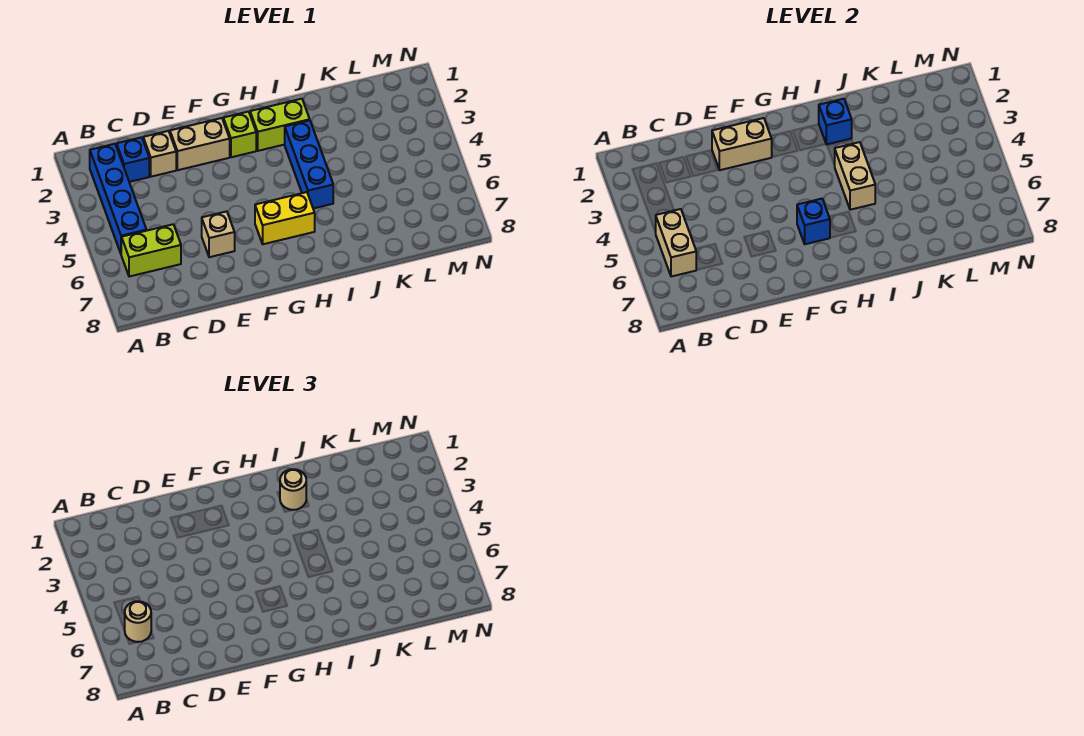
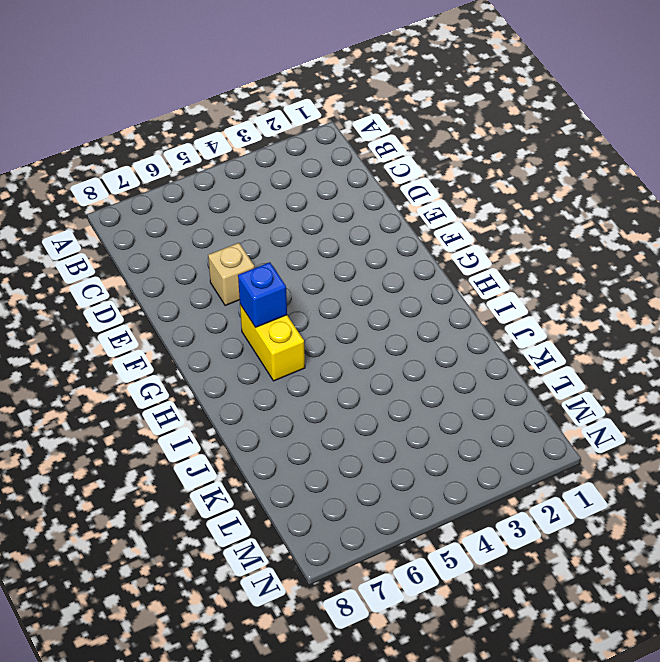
none -> blue brick B2:B5 level 1
none -> lime brick B6:C6 level 1
none -> blue brick C2 level 1

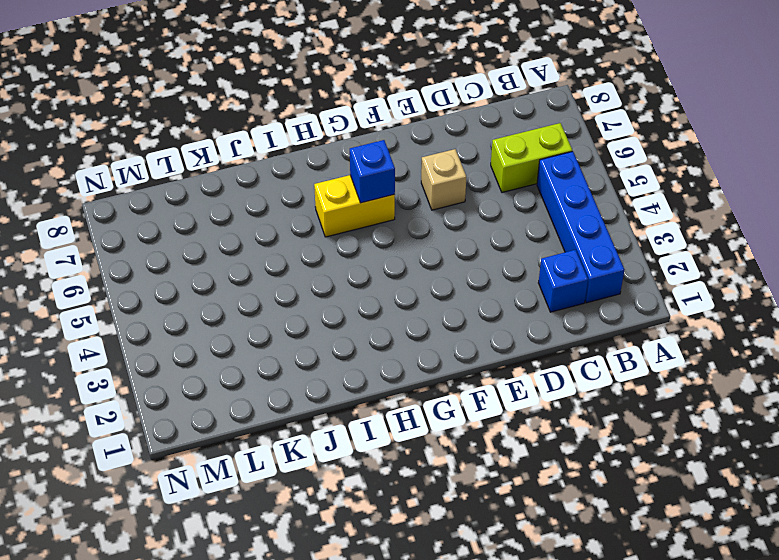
none -> tan brick D2 level 1
none -> tan brick E2:F2 level 1
none -> lime brick G2 level 1

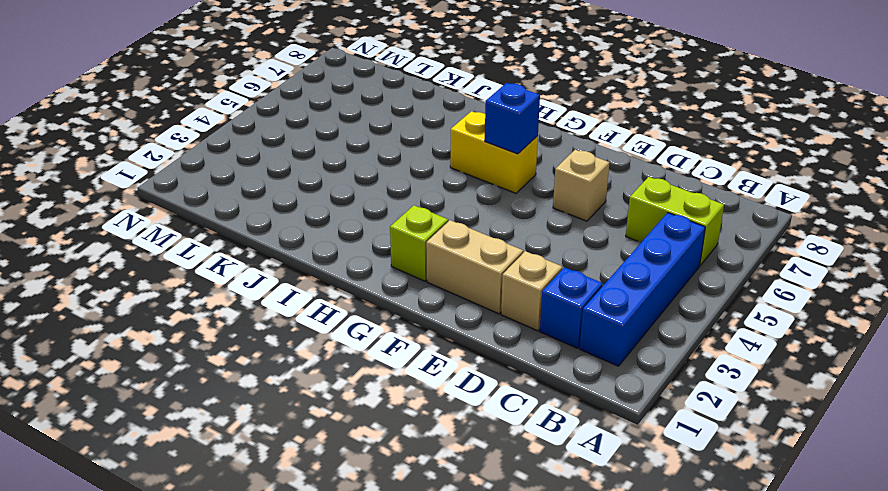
none -> lime brick H2:I2 level 1
none -> blue brick I3:I5 level 1
none -> tan brick B5:B6 level 2

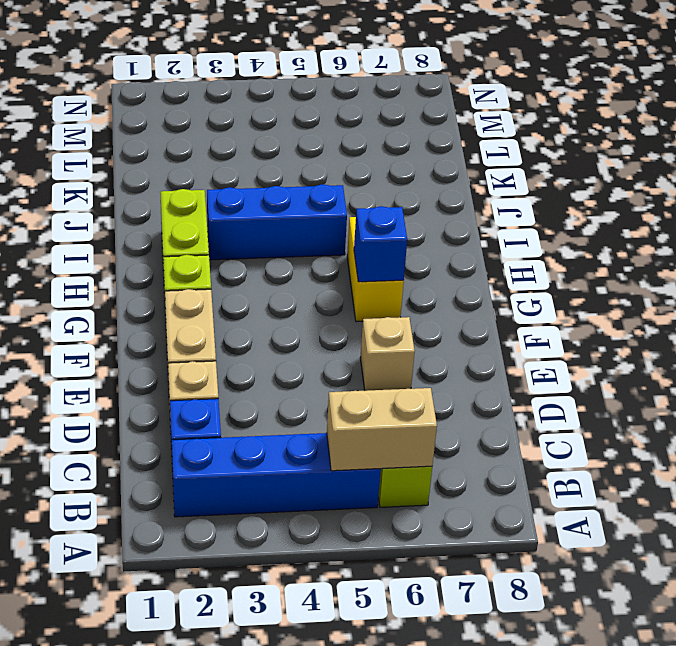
none -> tan brick E2:F2 level 2
none -> blue brick I2 level 2
none -> tan brick I4:I5 level 2

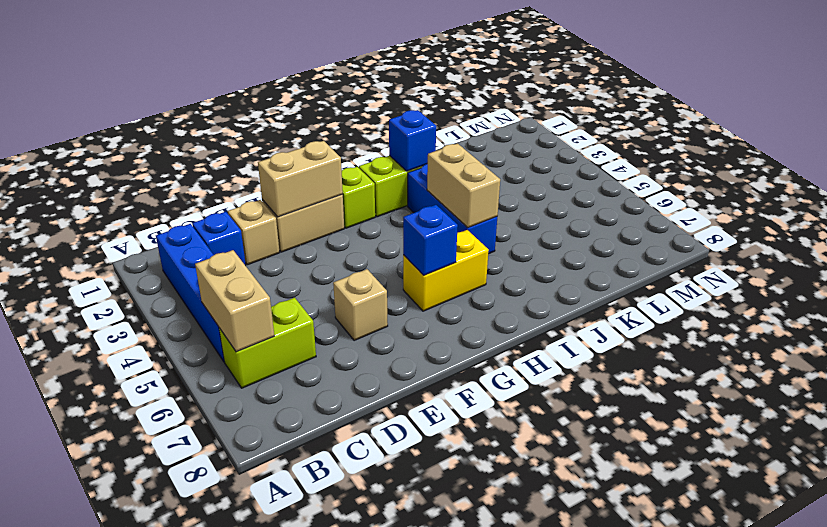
none -> tan round brick B6 level 3
none -> tan round brick I2 level 3

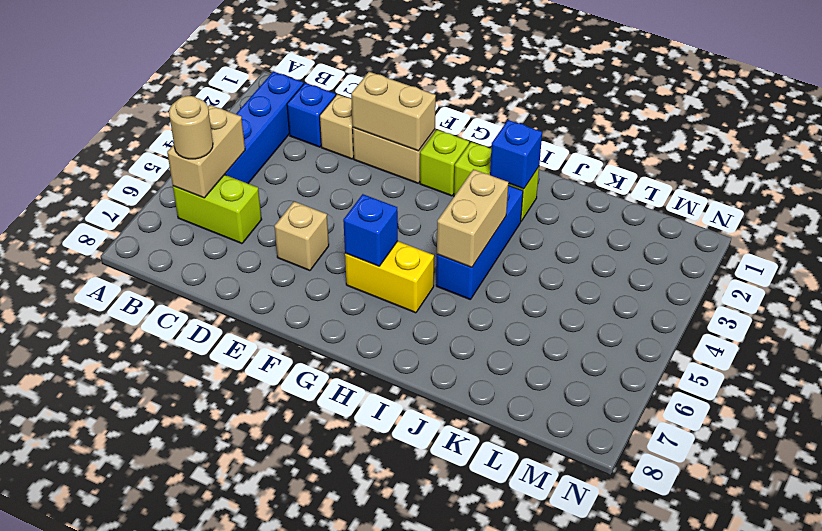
none -> tan round brick I2 level 3

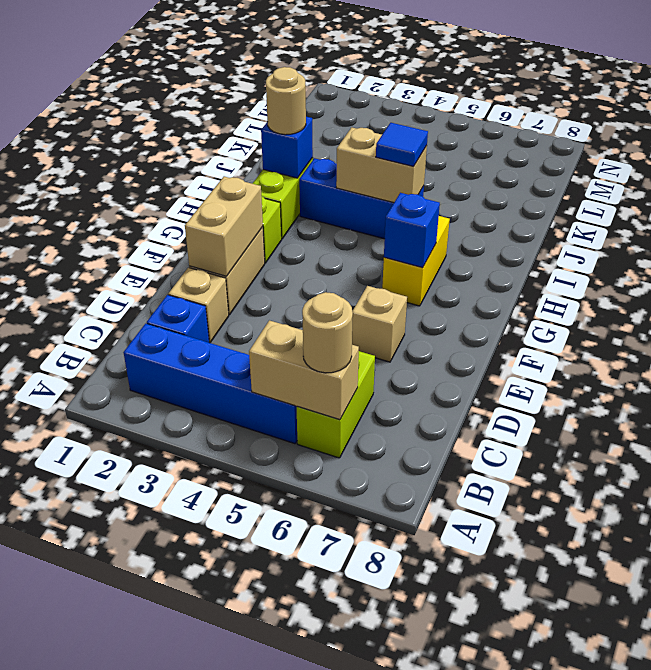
blue tile I5 level 3 -> none

